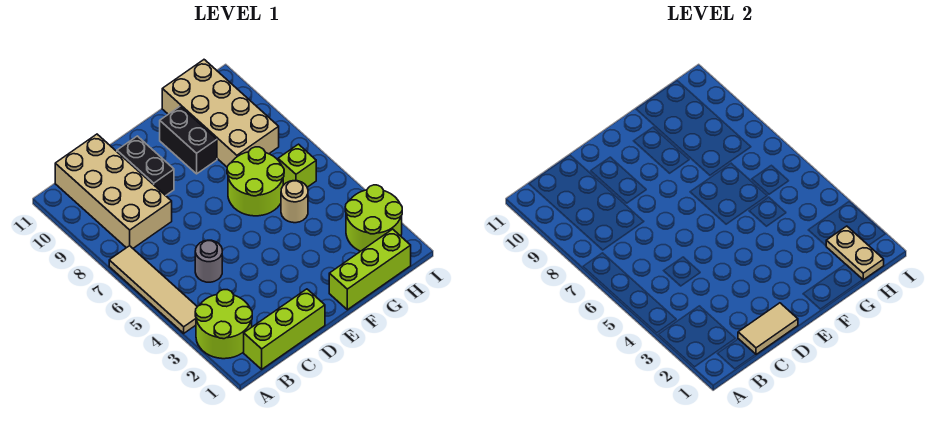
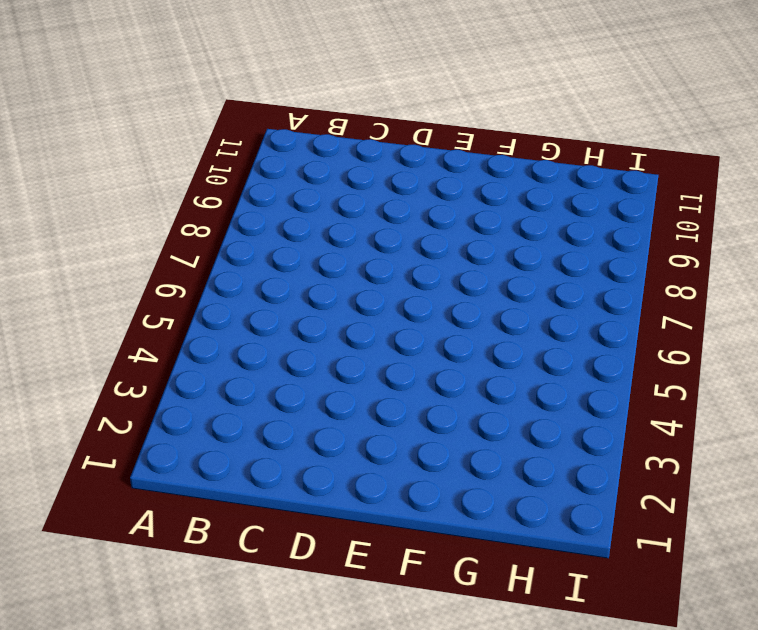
none -> lime round brick A2:B3 level 1
none -> tan tile A4:A7 level 1
none -> lime brick B1:D1 level 1

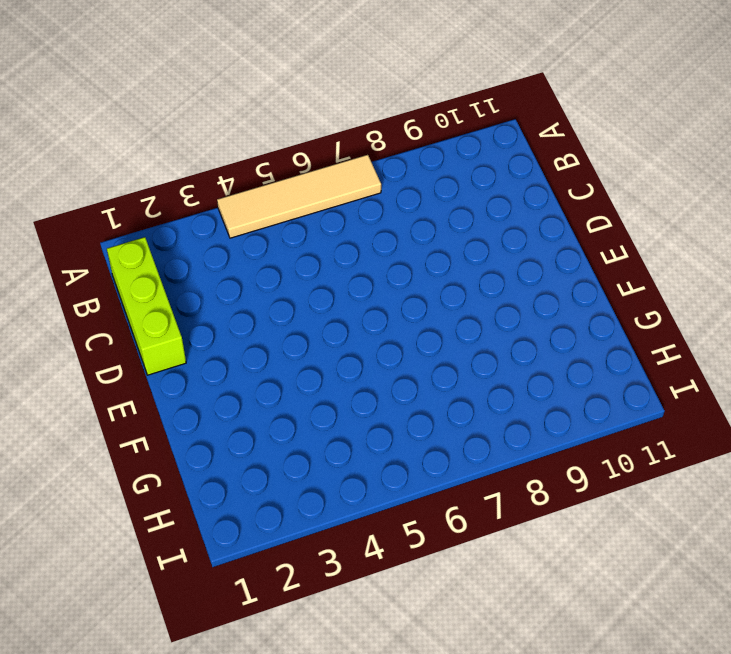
none -> lime round brick A2:B3 level 1
none -> tan brick B8:C11 level 1
none -> grey round brick C5 level 1

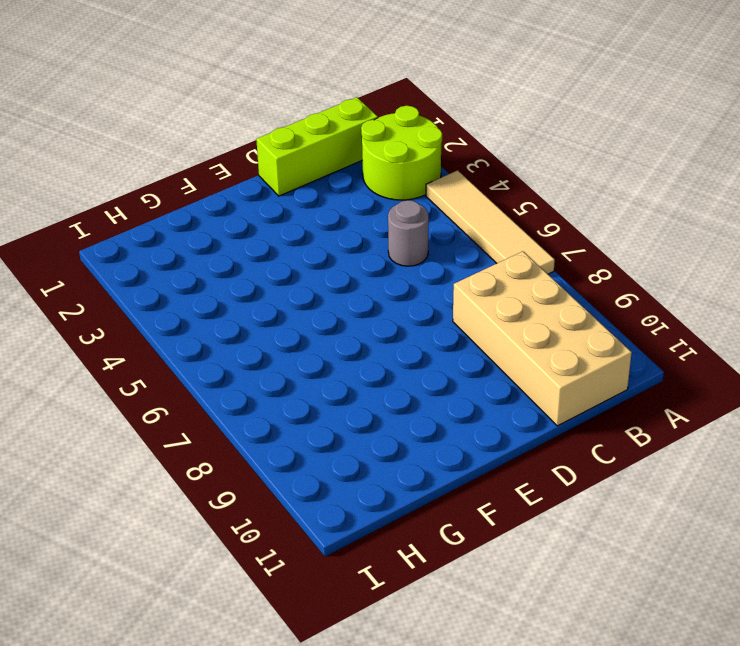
none -> black brick D9:D10 level 1
none -> lime brick F1:H1 level 1
none -> lime round brick F6:G7 level 1

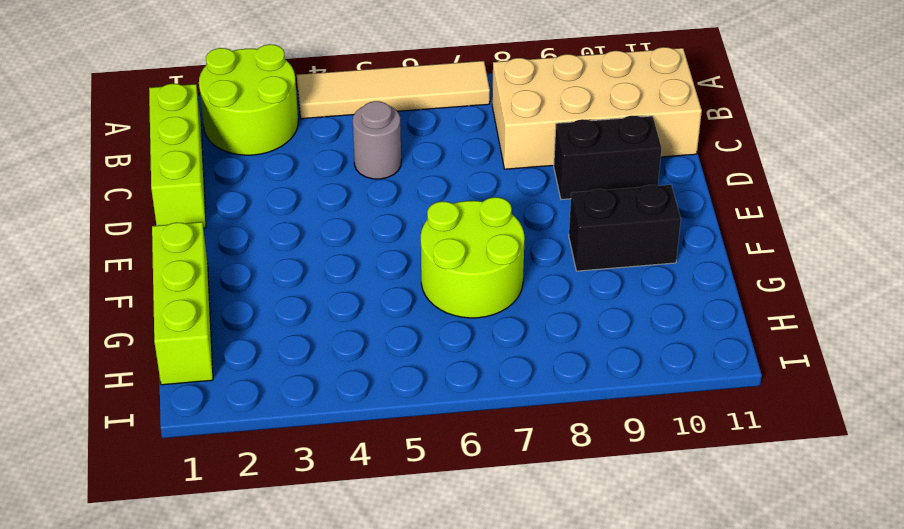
none -> tan round brick G5 level 1
none -> tan brick G8:H11 level 1
none -> lime round brick H2:I3 level 1

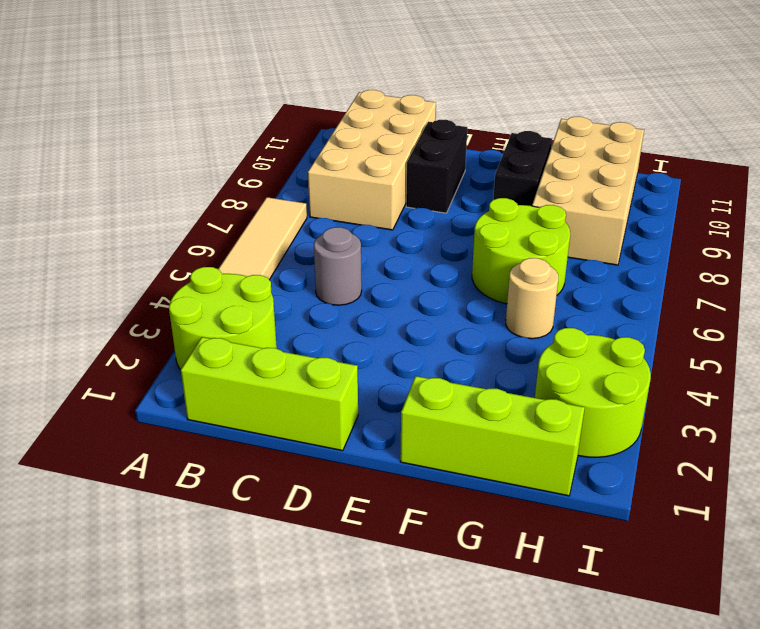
none -> lime brick H6 level 1
none -> tan tile C1:D1 level 2
none -> tan plate H1:H2 level 2

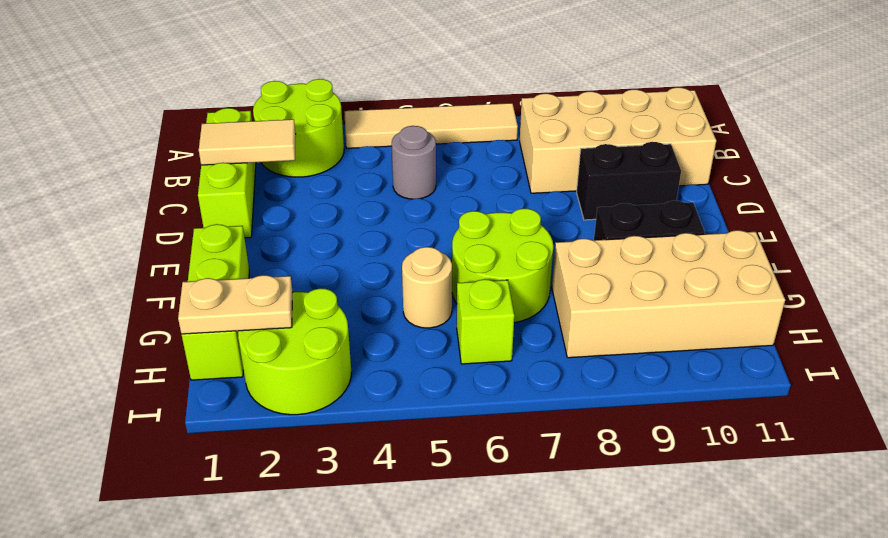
tan tile C1:C2 level 2 -> tan tile C1:D1 level 2

